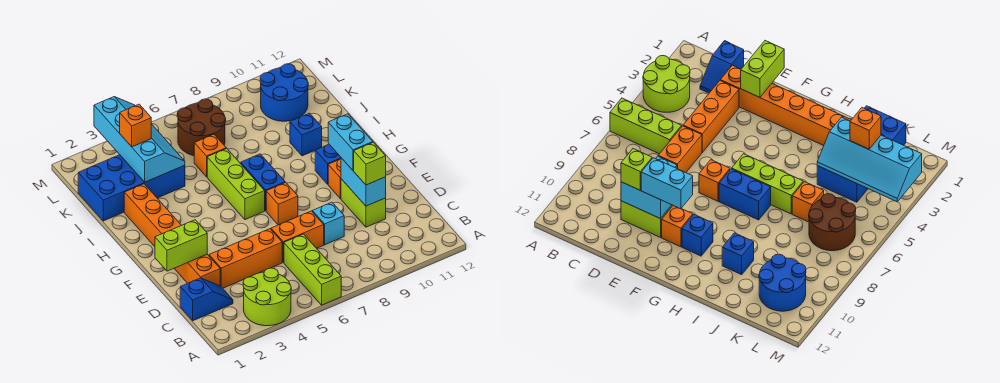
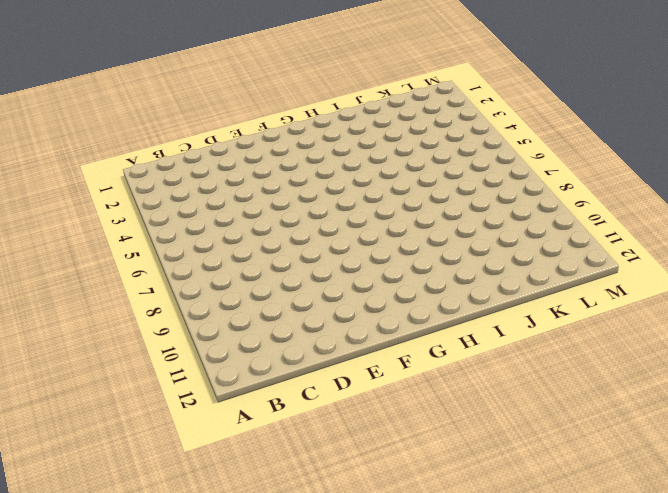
none -> lime round brick A3:B4 level 1
none -> lime brick A6:C6 level 1
none -> blue slope C1:C2 level 1 top 1

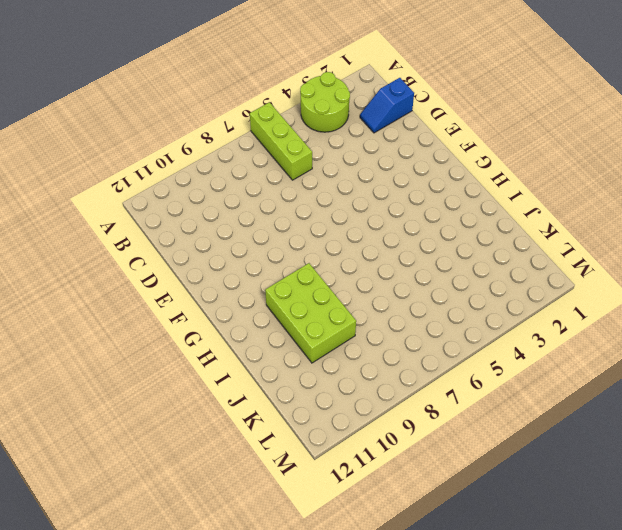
lime brick H9:J10 level 1 -> blue brick I10 level 1
none -> orange brick D2:I2 level 1
none -> orange brick D3:D5 level 1
none -> orange brick D6:D7 level 1

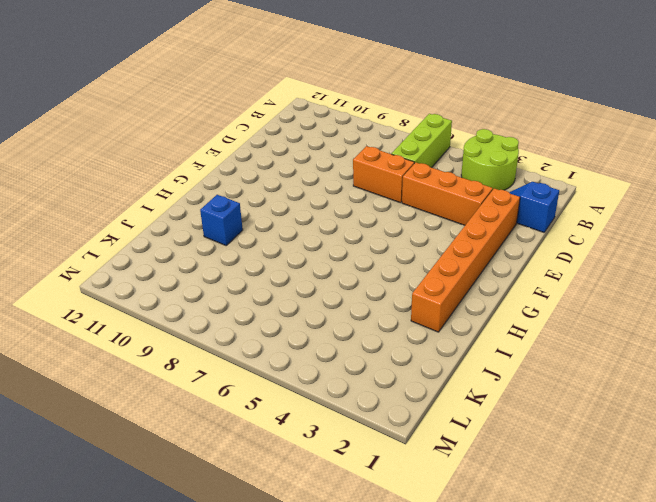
none -> cyan brick D8 level 1
none -> lime brick D10:E10 level 1
none -> orange brick F7 level 1

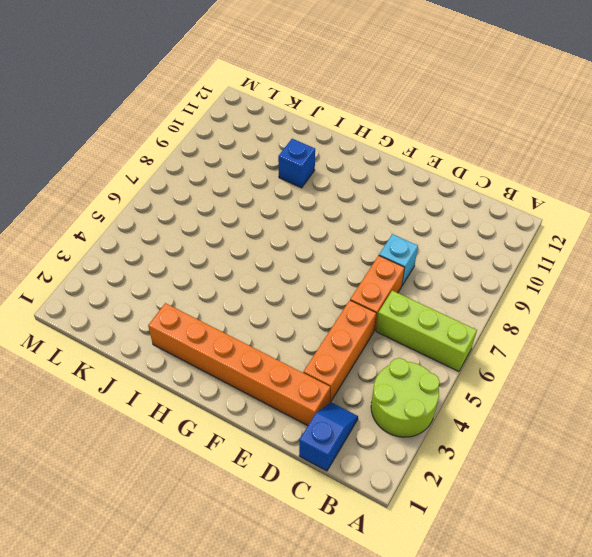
none -> lime brick D10:E10 level 1
none -> orange brick F7 level 1
none -> orange brick F10 level 1

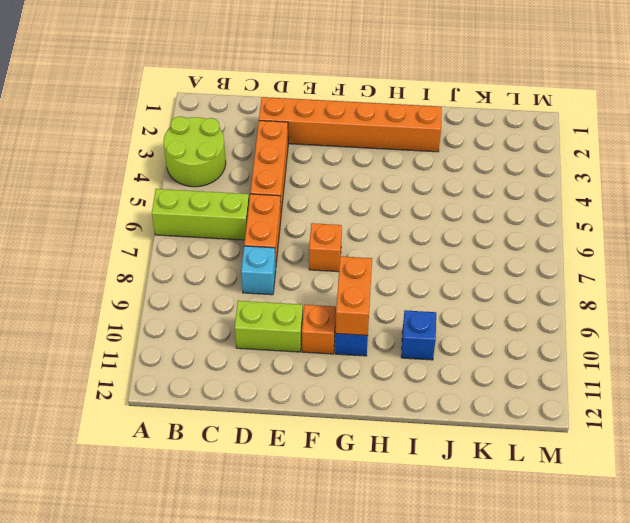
orange brick G9:G10 level 2 -> none
none -> blue slope C1:C2 level 1 top 1
none -> lime brick G6:I6 level 1
none -> blue brick G7:H7 level 1

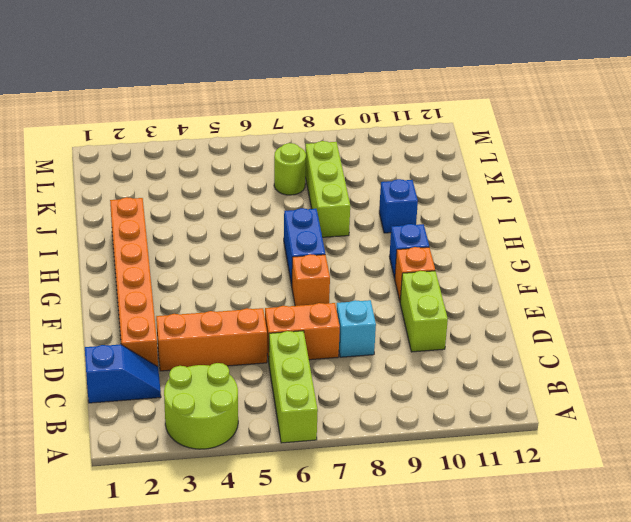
lime brick I8:K8 level 1 -> lime brick G6:I6 level 1
lime round brick K7 level 1 -> brown round brick K6:L7 level 1
none -> blue brick J1:K4 level 1
none -> orange brick J6 level 1
none -> blue round brick K10:L11 level 1

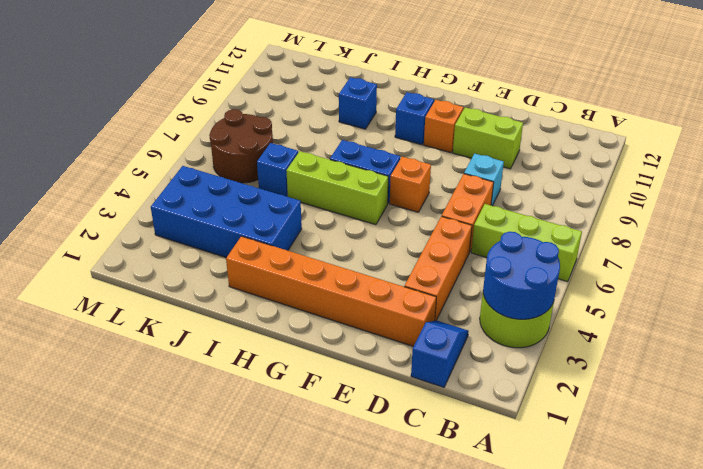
blue round brick A3:B4 level 2 -> blue round brick K10:L11 level 1
blue brick I3:L4 level 1 -> blue brick J1:K4 level 1
blue brick J6 level 1 -> orange brick J6 level 1
none -> cyan brick D10:E10 level 2
none -> lime brick E1:E2 level 2
none -> cyan slope J3:M4 level 2 top 3

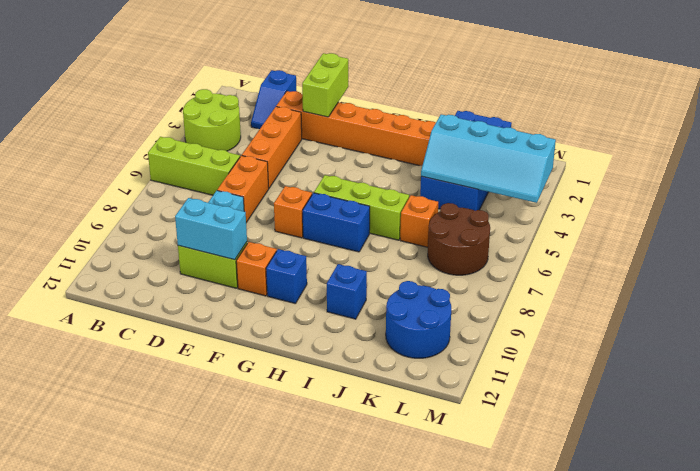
none -> lime brick D10 level 3
none -> cyan brick E10:F10 level 3
none -> orange brick K3 level 3

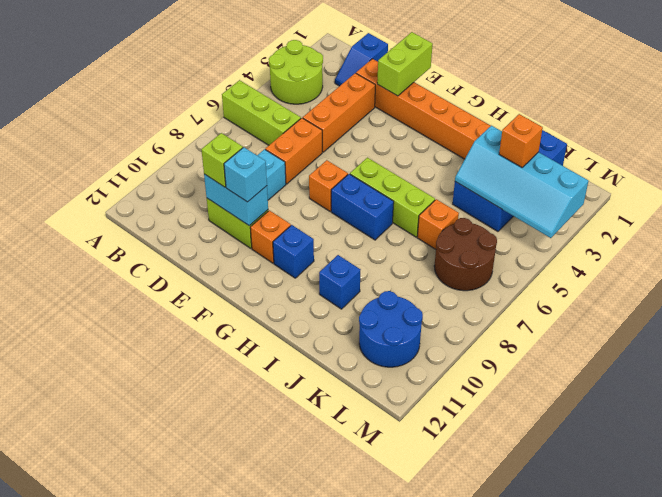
cyan brick E10 level 3 -> cyan brick E10:F10 level 3

